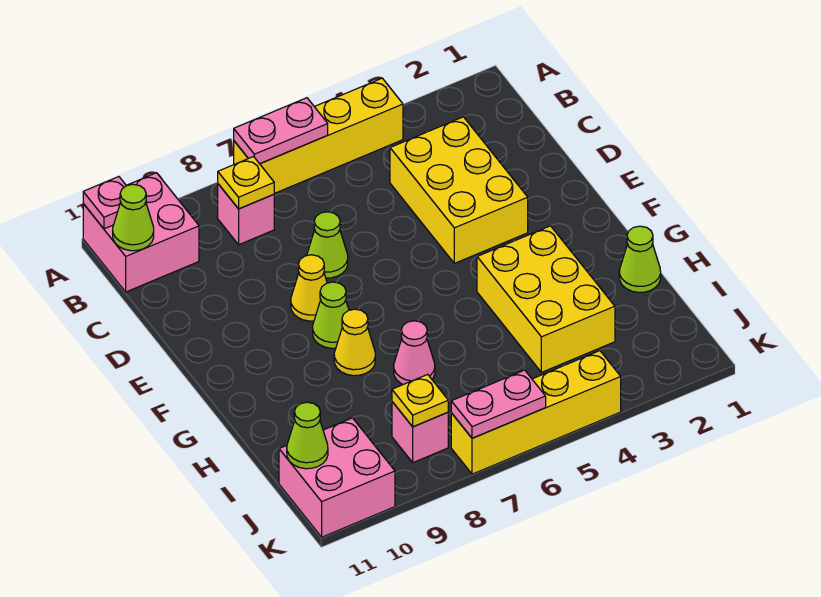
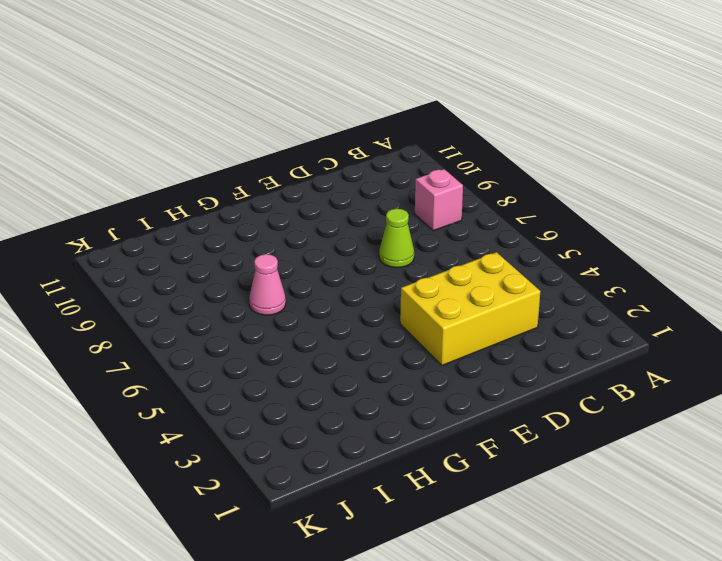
none -> yellow brick A4:A7 level 1
none -> pink brick A10:B11 level 1
none -> yellow cone E8 level 1

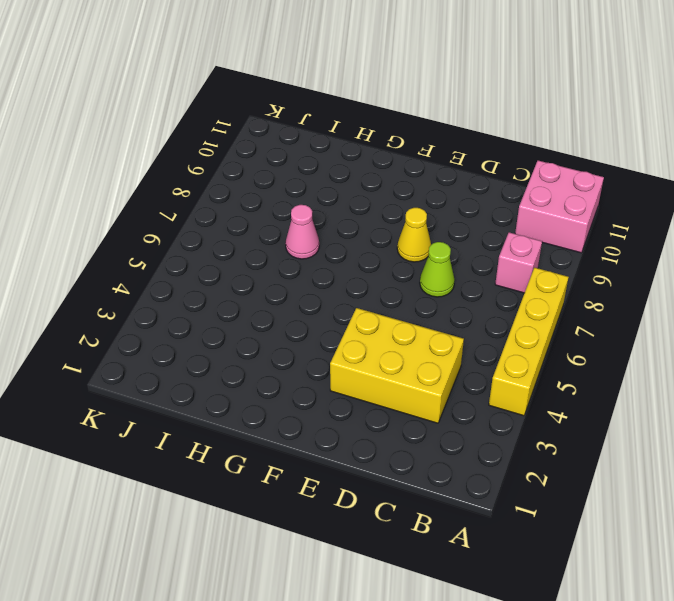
none -> lime cone F8 level 1
none -> yellow brick G3:I4 level 1
none -> yellow cone G8 level 1

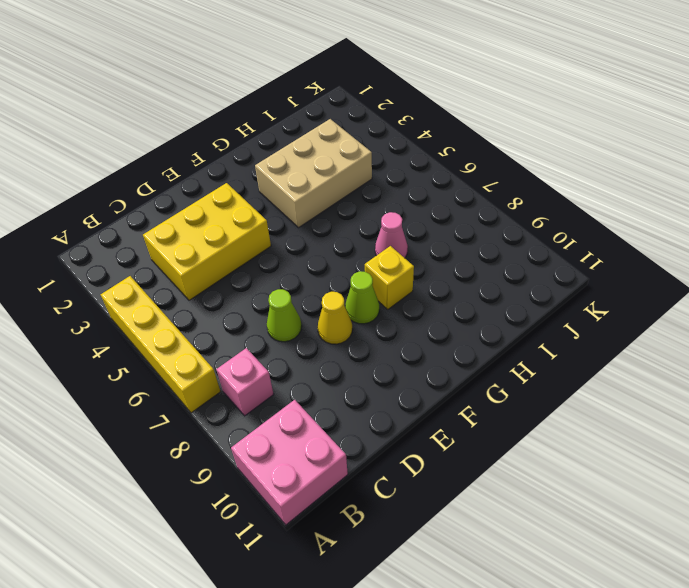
tan brick G3:I4 level 1 -> yellow brick G3:I4 level 1
yellow brick G8 level 1 -> yellow cone G8 level 1
none -> lime cone H1 level 1
none -> pink brick J8 level 1
none -> pink brick J10:K11 level 1

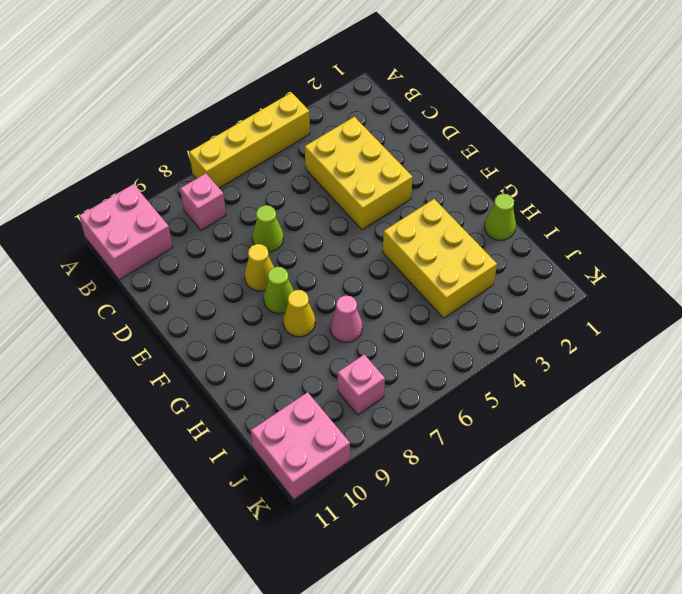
none -> yellow brick K4:K7 level 1
none -> pink plate A6:A7 level 2
none -> pink plate A11 level 2

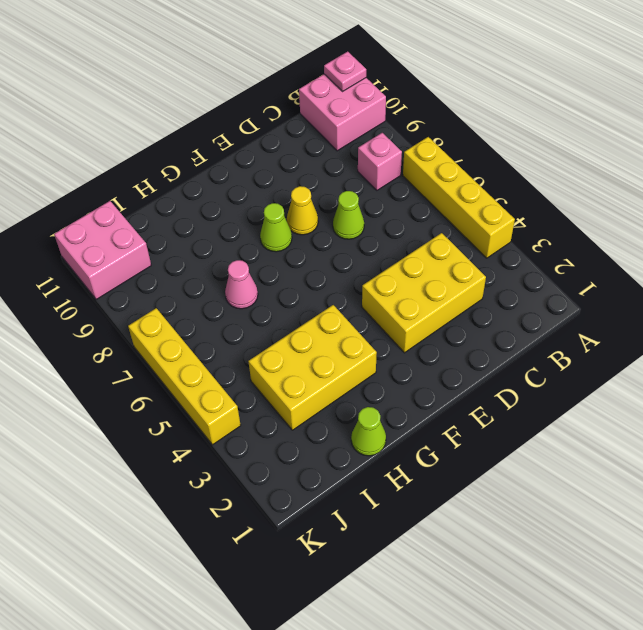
none -> yellow cone G8 level 1
none -> pink brick J8 level 1
none -> pink plate A6:A7 level 2

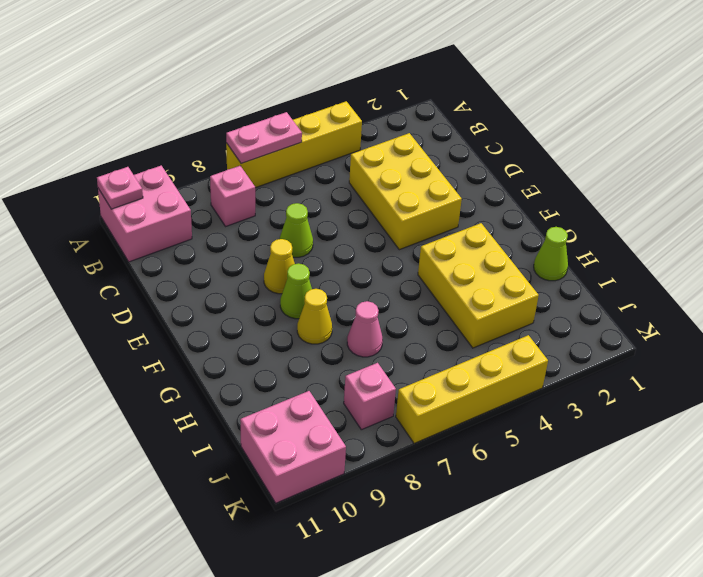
none -> yellow plate B8 level 2
none -> lime cone B11 level 2
none -> yellow plate J8 level 2

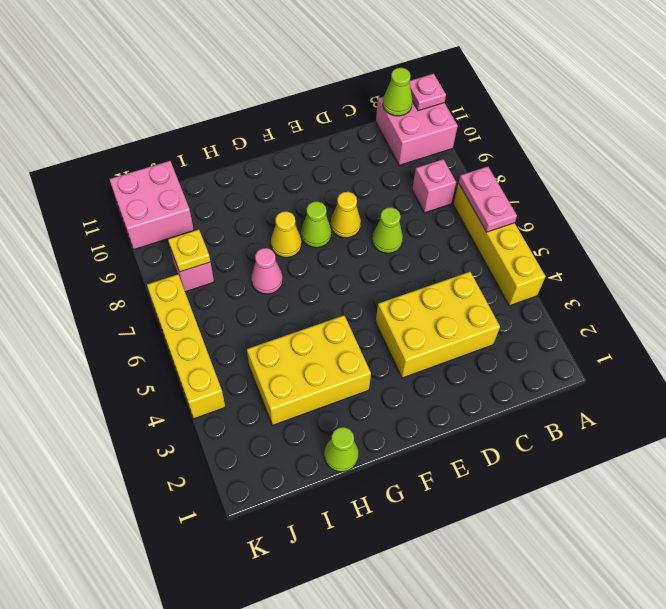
none -> yellow plate B8 level 2
none -> lime cone J11 level 2
none -> pink plate K6:K7 level 2

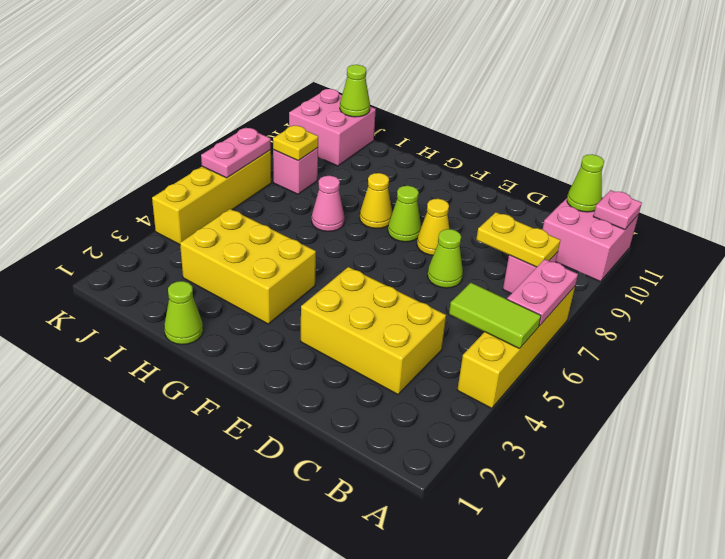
lime tile A5:B5 level 2 -> none
yellow plate B8:C8 level 2 -> yellow plate B8 level 2

